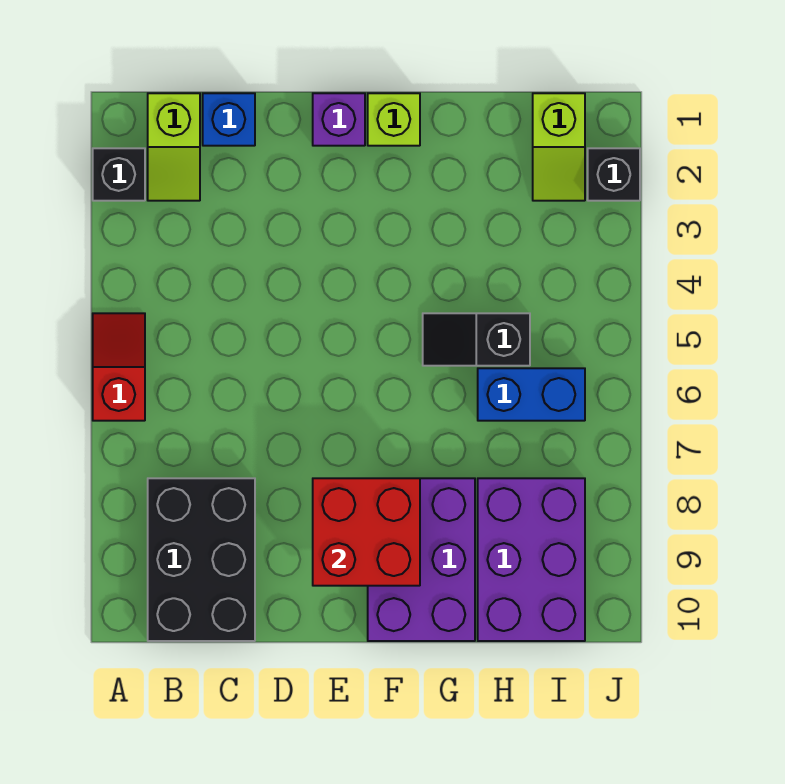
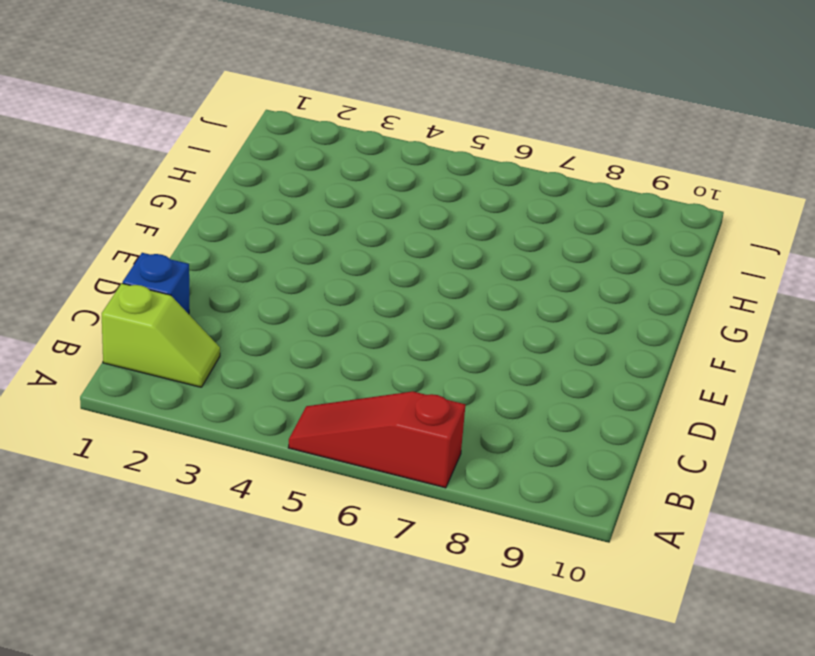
red slope A5:A7 level 1 top 7 -> red slope A5:A6 level 1 top 6
none -> black brick A2 level 1
none -> black brick B8:C10 level 1
none -> purple brick E1 level 1

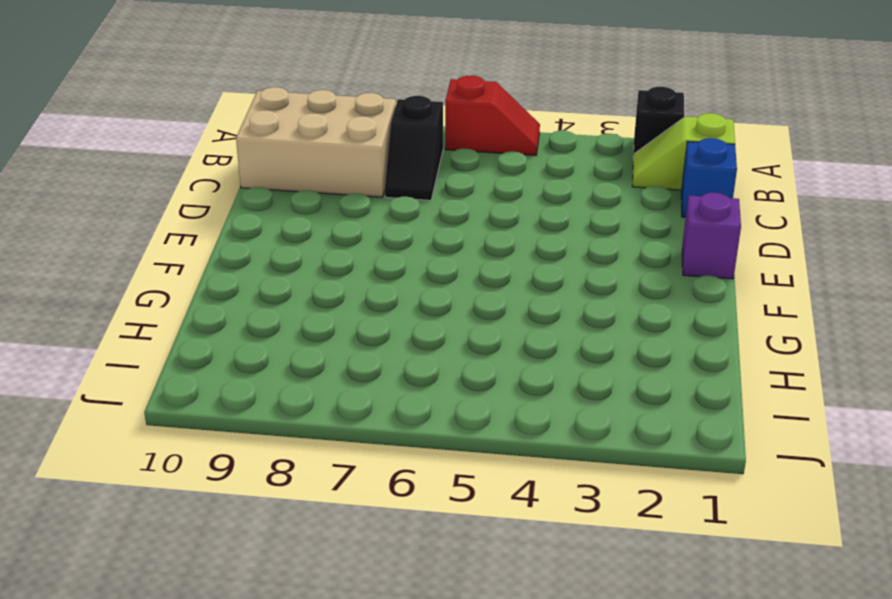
black slope B7:C7 level 1 top B -> black slope G5:H5 level 1 top H
tan brick B8:C10 level 1 -> black brick B8:C10 level 1
none -> lime brick F1 level 1
none -> purple brick F8:G10 level 1
none -> blue brick H6:I6 level 1

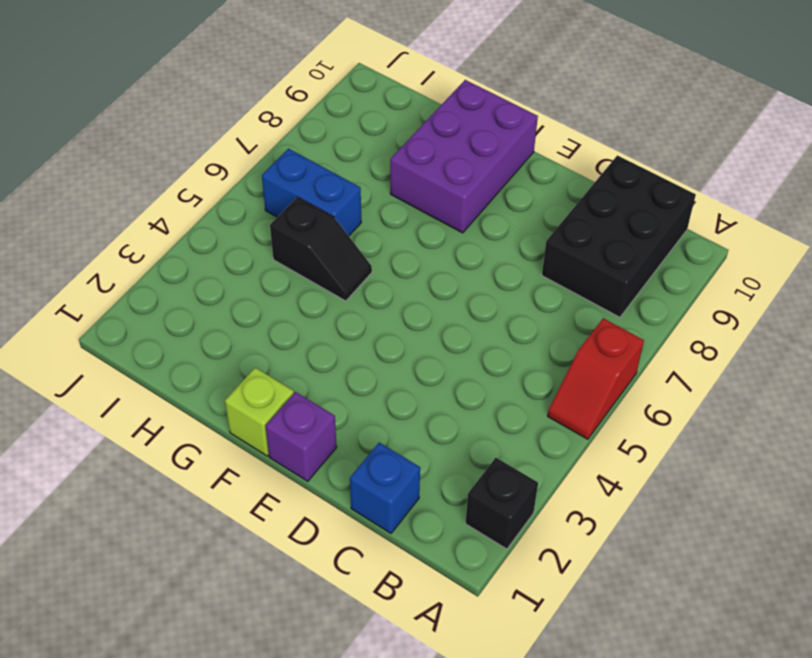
none -> lime slope B1:B2 level 1 top 1
none -> purple brick H8:I10 level 1
none -> lime slope I1:I2 level 1 top 1

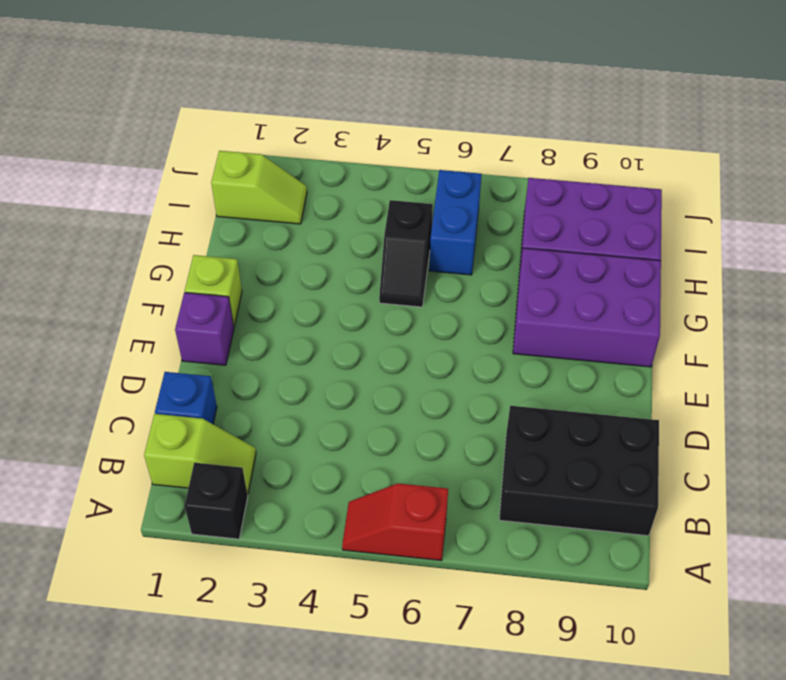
none -> black brick J2 level 1
none -> red brick E8:F9 level 2

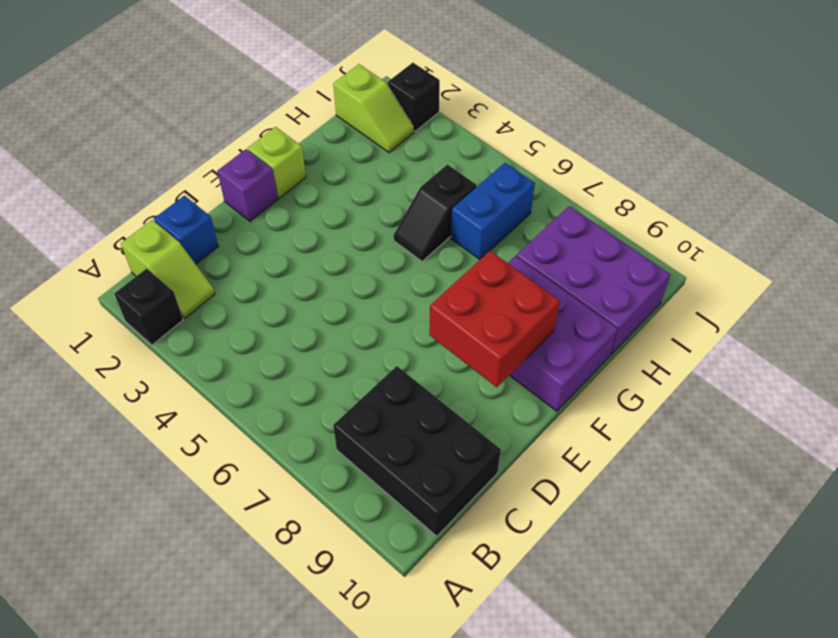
none -> red slope A5:A6 level 1 top 6

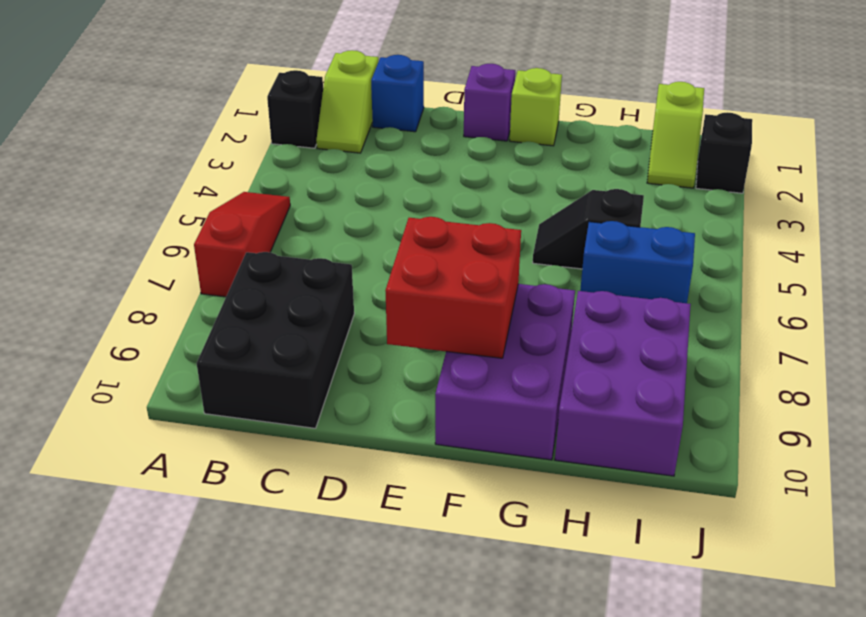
red slope A5:A7 level 1 top 7 -> red slope A5:A6 level 1 top 6

